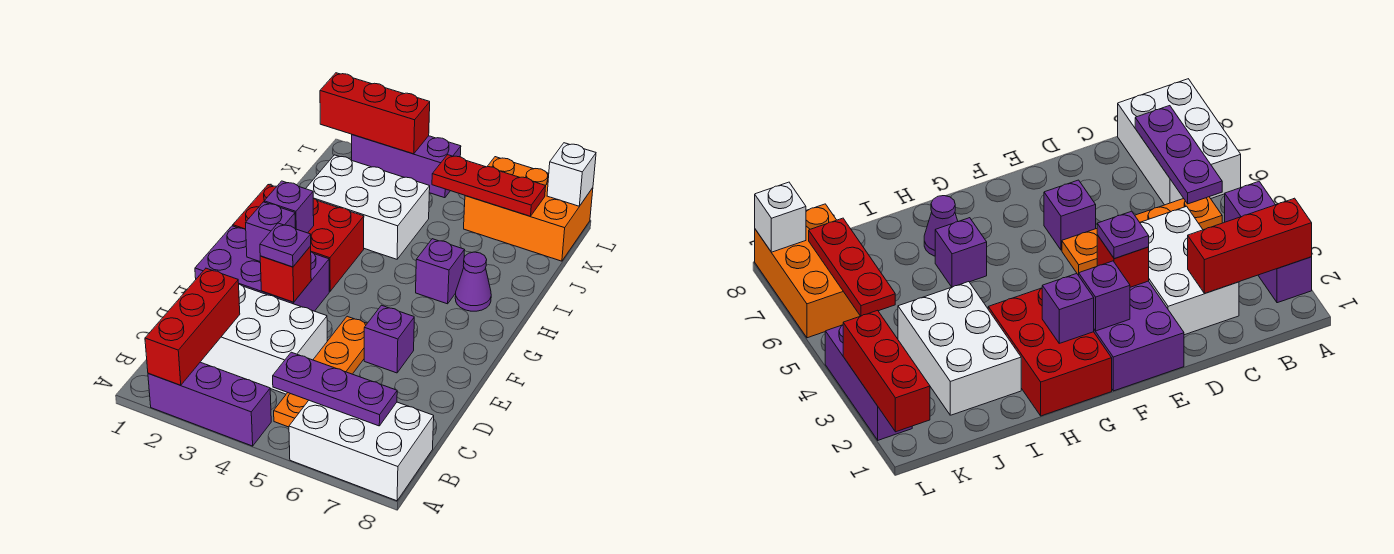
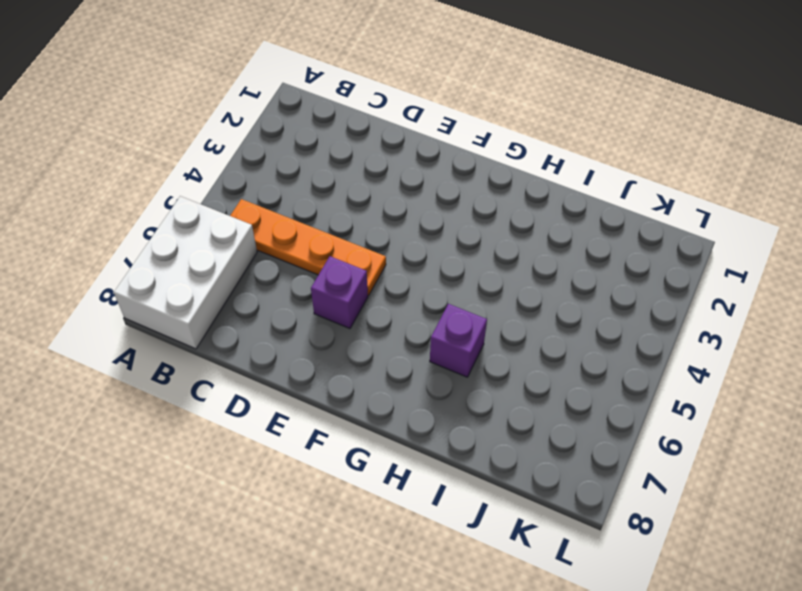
none -> purple brick A2:A4 level 1
none -> white brick C2:D4 level 1
none -> purple brick E1:F3 level 1

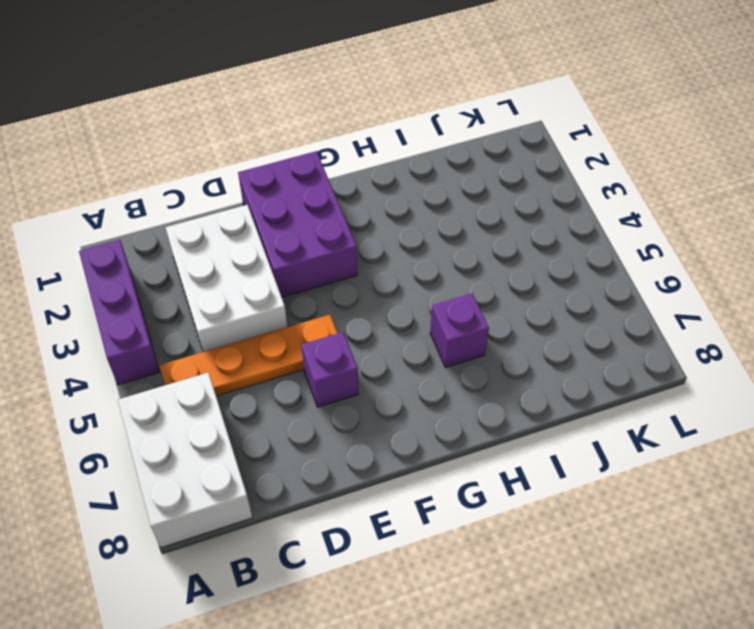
none -> red brick G1:H3 level 1
none -> purple cone H7 level 1
none -> white brick I2:J4 level 1

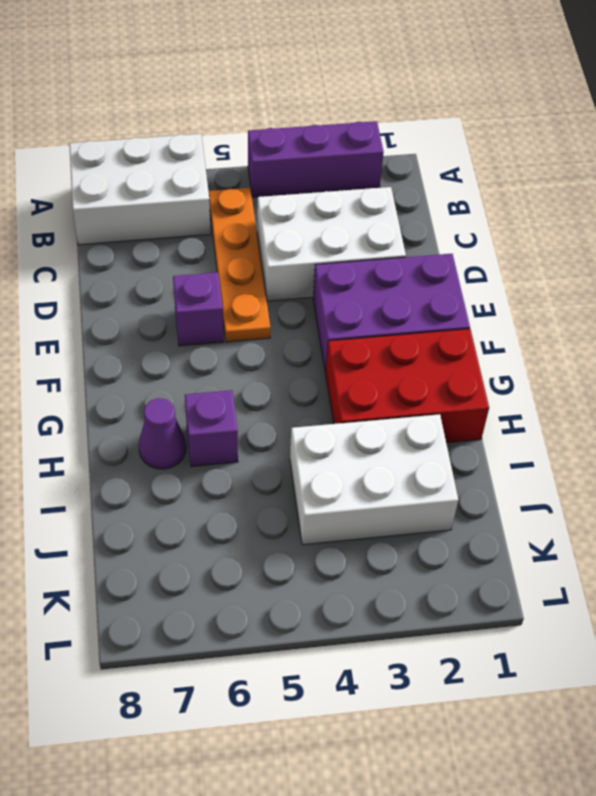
none -> orange brick K6:L8 level 1
none -> purple brick L2:L4 level 1
none -> red brick A2:C2 level 2

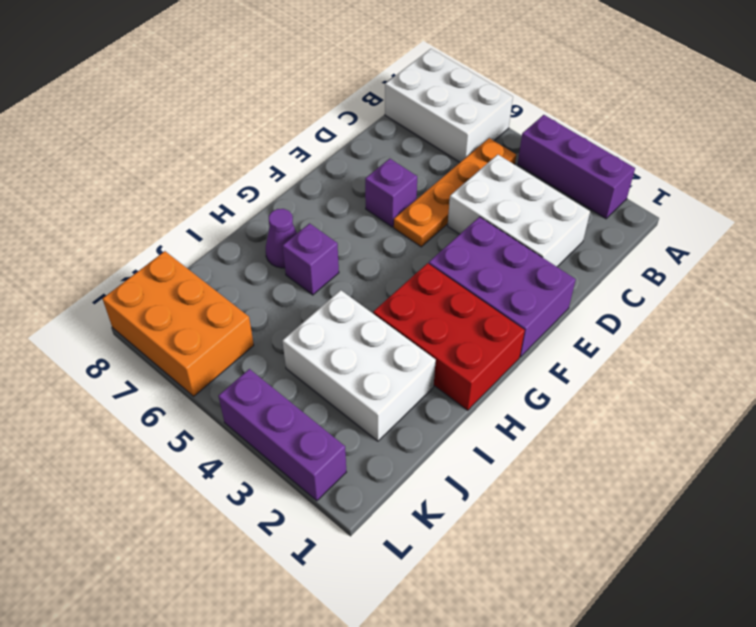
none -> red brick A2:C2 level 2
none -> purple plate B5:B7 level 2
none -> red brick E3 level 2

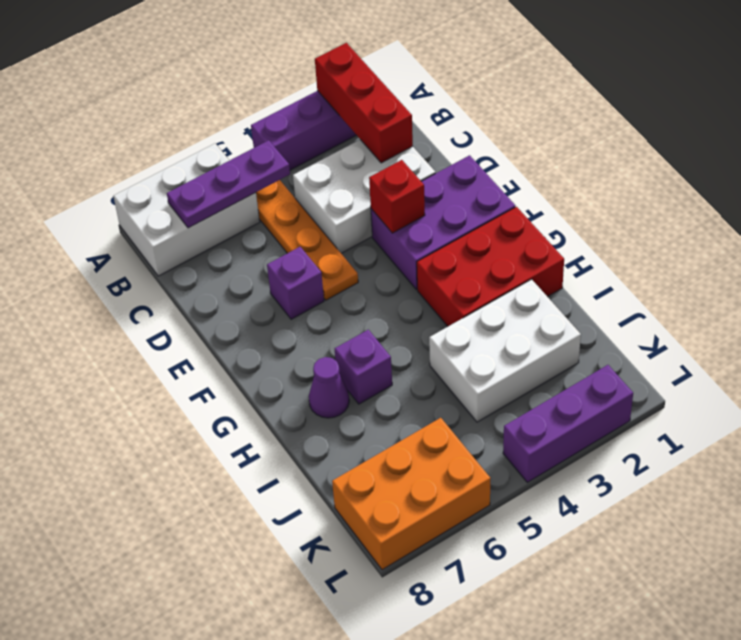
none -> purple brick F2 level 2
none -> purple brick G2 level 2
none -> red plate K5:K7 level 2

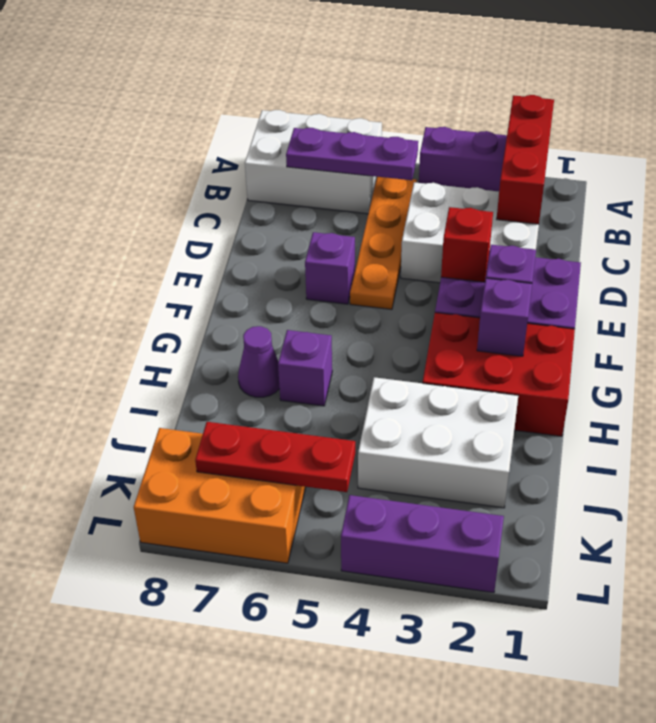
none -> red brick L1:L3 level 2
none -> white brick L8 level 2
none -> purple plate E3 level 3

